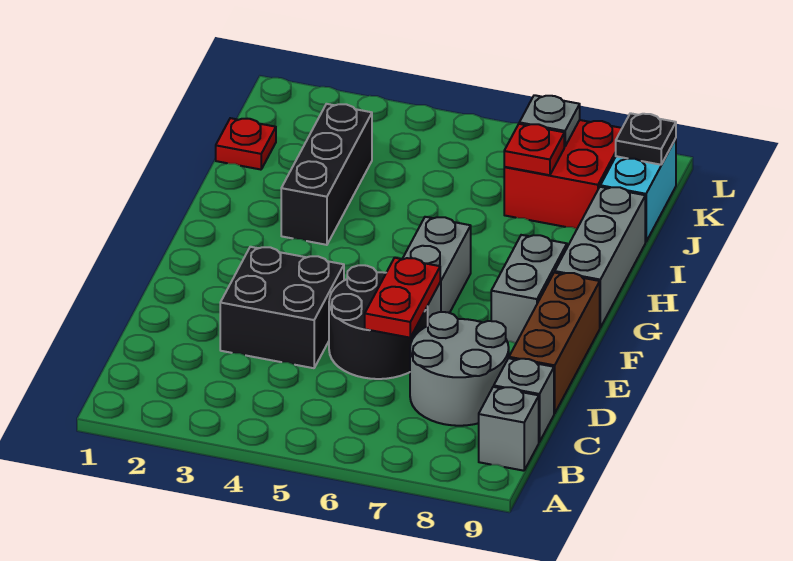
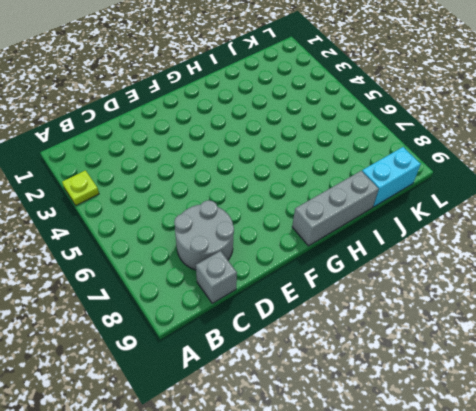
lime plate A3 level 1 -> none
none -> grey brick B9 level 1
none -> black brick D3:E4 level 1
none -> black round brick D5:E6 level 1

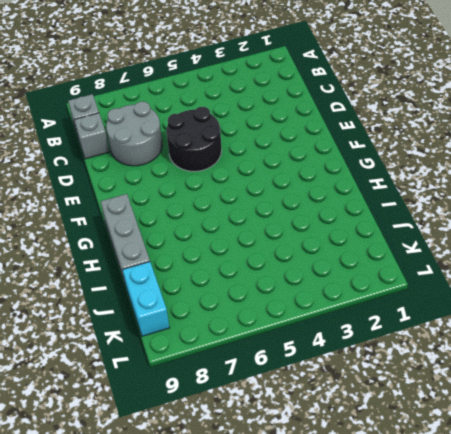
none -> black brick D3:E4 level 1
none -> brown brick D9:F9 level 1
none -> grey brick F6:G6 level 1

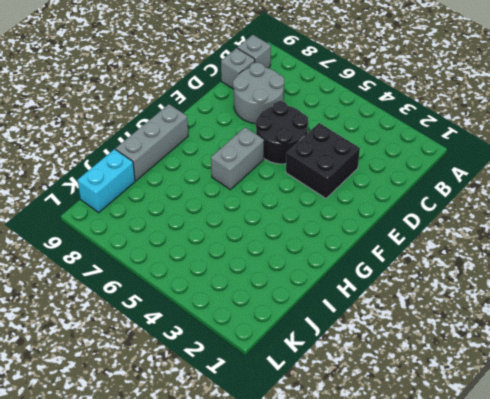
none -> brown brick D9:F9 level 1
none -> grey brick F8:G8 level 1
none -> black brick H3:J3 level 1

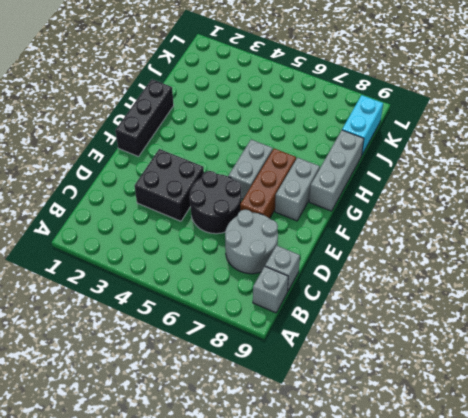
brown brick E7:G7 level 1 -> brown brick D9:F9 level 1
black brick F1:H1 level 1 -> black brick H3:J3 level 1
none -> red plate J1 level 1
none -> red brick J7:K8 level 1
none -> red plate D6:E6 level 2

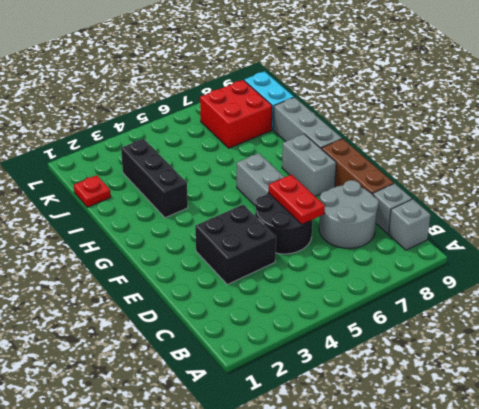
none -> red plate J7 level 2
none -> grey plate K7 level 2
none -> black plate K9 level 2

